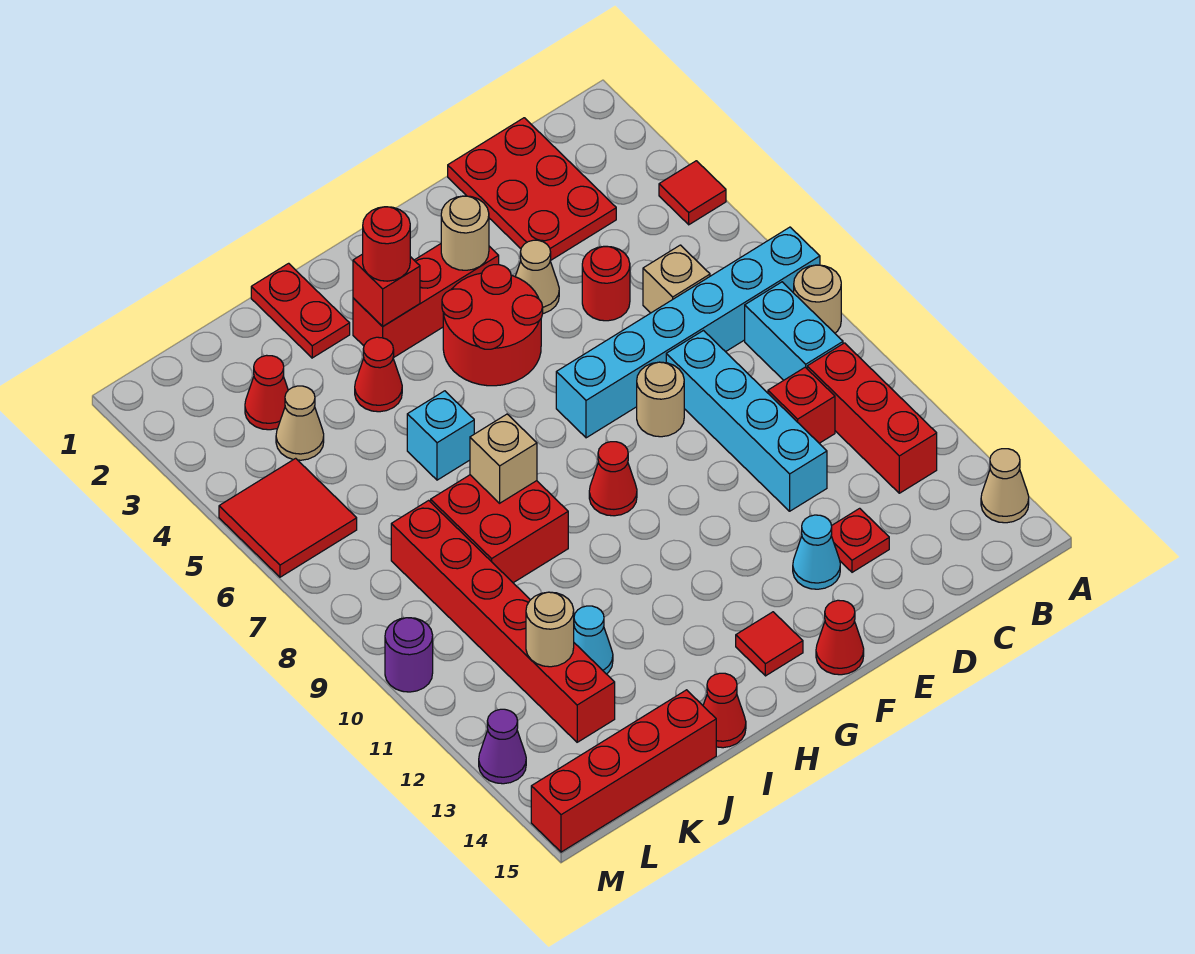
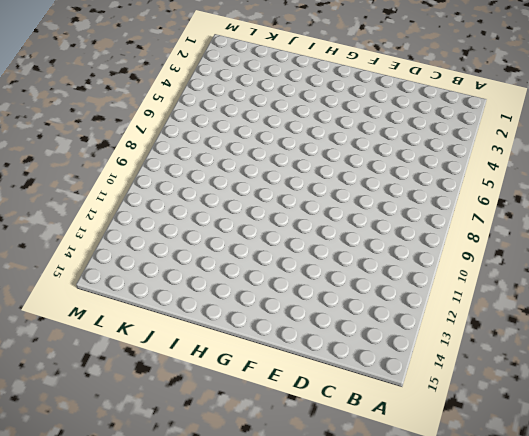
none -> red tile A4 level 1
none -> cyan brick A7:F7 level 1
none -> tan round brick A8 level 1
none -> tan cone A14 level 1

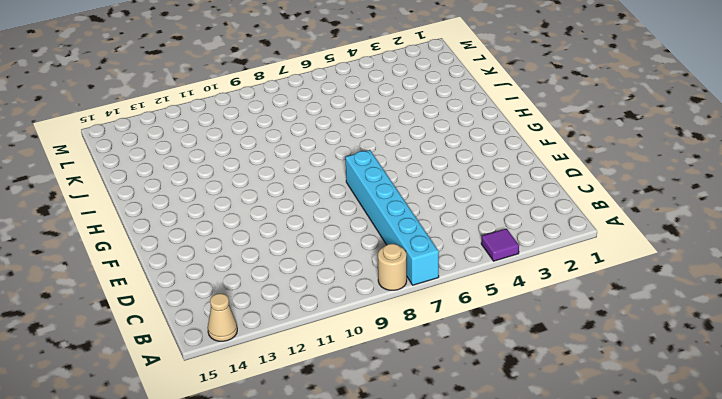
purple tile A4 level 1 -> red tile A4 level 1
none -> cyan brick B8:B9 level 1
none -> red brick B10:B12 level 1
none -> red plate C1:D3 level 1
none -> tan brick C6 level 1

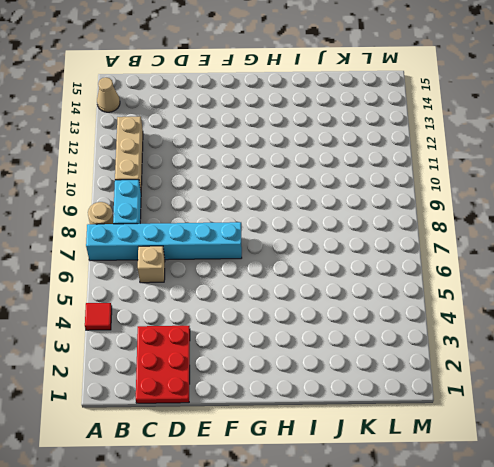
tan brick B10:B12 level 1 -> red brick B10:B12 level 1
none -> red brick C10 level 1
none -> red round brick D5 level 1
none -> cyan brick D8:D11 level 1
none -> red plate D13 level 1

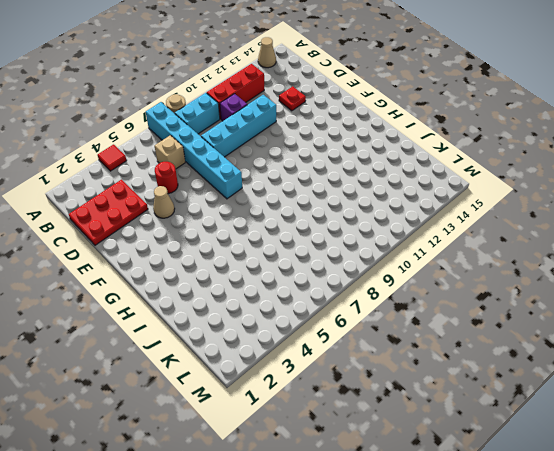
purple brick C10 level 1 -> red brick C10 level 1
none -> tan round brick E8 level 1
none -> cyan cone E13 level 1
none -> red brick F3:H3 level 1
none -> red round brick F4:G5 level 1

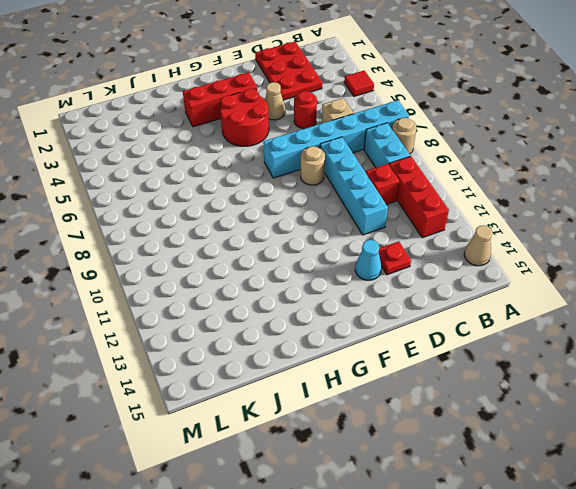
none -> red cone F15 level 1
none -> red cone G9 level 1
none -> red tile G14 level 1
none -> red plate I1:I2 level 1

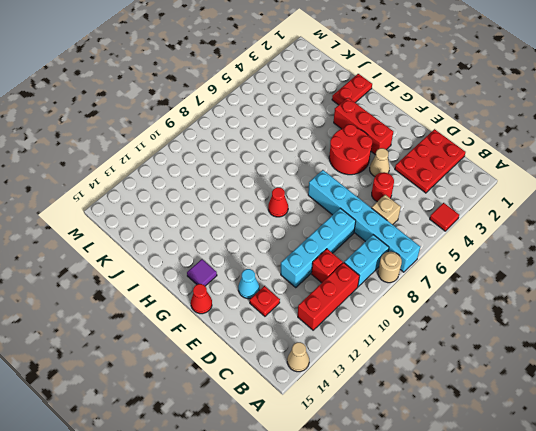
purple tile G14 level 1 -> red tile G14 level 1
none -> tan round brick E8 level 1
none -> red cone I4 level 1
none -> cyan brick I6 level 1
none -> red brick I8:J9 level 1

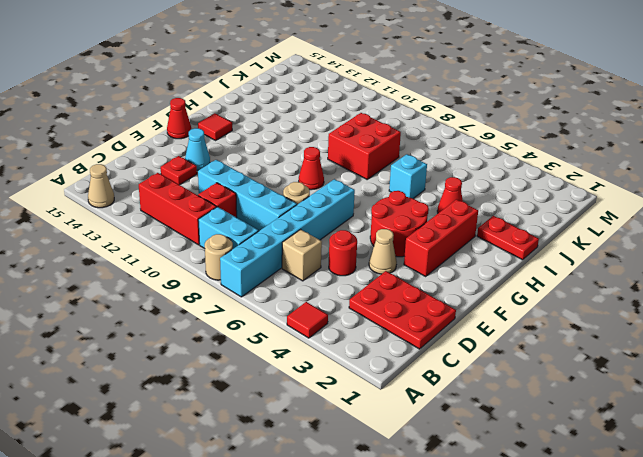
none -> red cone I15 level 1
none -> cyan cone J12 level 1
none -> red brick J15:M15 level 1
none -> red cone K3 level 1

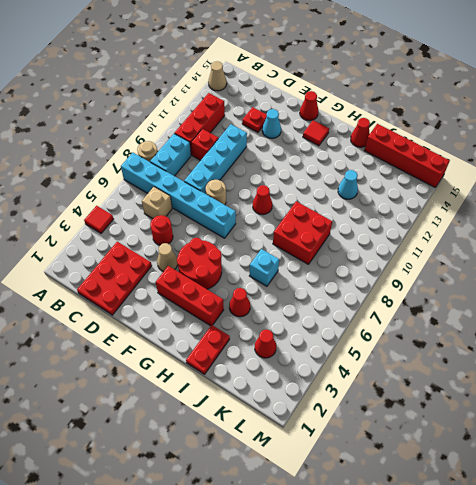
none -> tan cone K4 level 1
none -> red brick K8:K13 level 1
none -> red tile L5:M6 level 1
none -> purple round brick M10 level 1

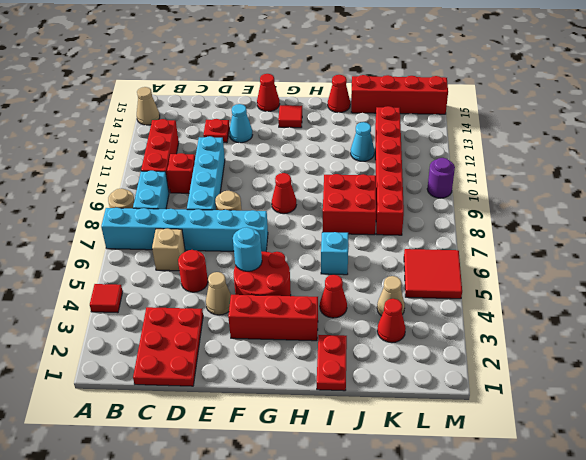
cyan round brick F5 level 2 -> none
none -> purple cone M13 level 1
none -> tan round brick F3 level 2
none -> red brick H3 level 2
none -> tan brick I8 level 2

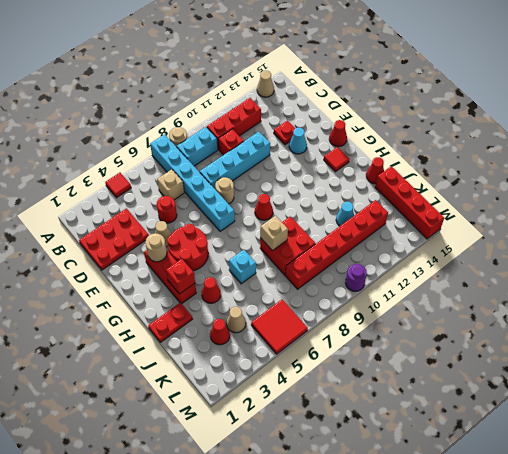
none -> purple cone M13 level 1
none -> tan round brick K12 level 2
none -> red round brick H3 level 3

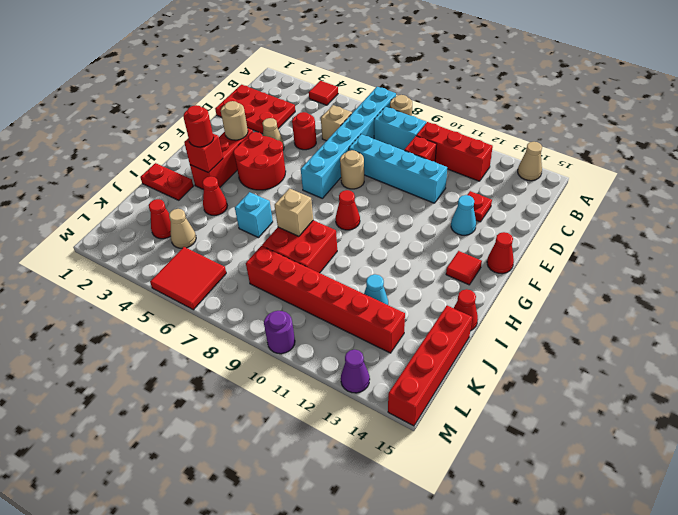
none -> tan round brick K12 level 2

